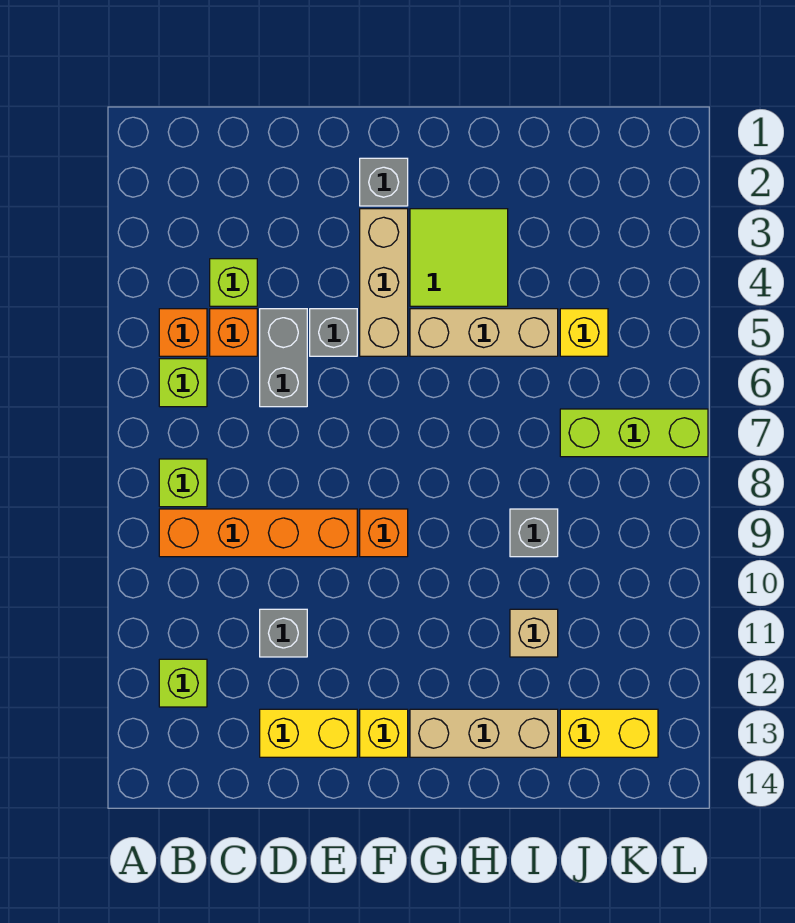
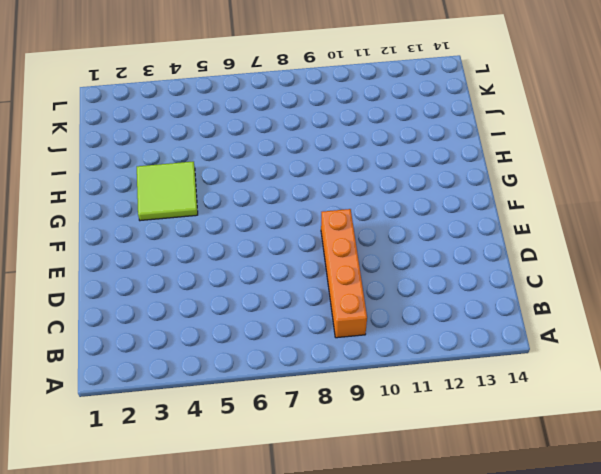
none -> orange brick B5 level 1
none -> lime brick B6 level 1
none -> lime brick B8 level 1

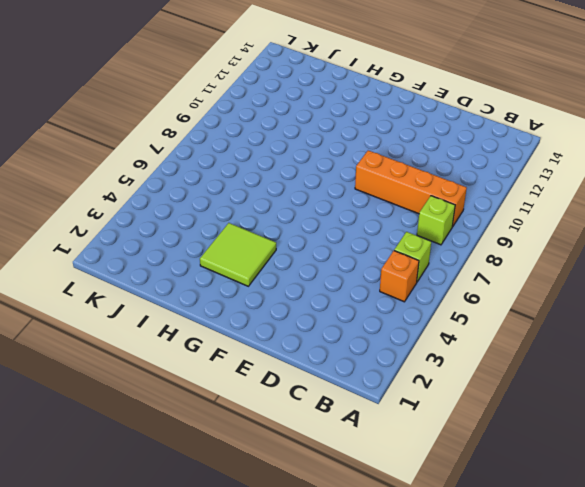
none -> lime brick B12 level 1
none -> lime brick C4 level 1
none -> orange brick C5 level 1

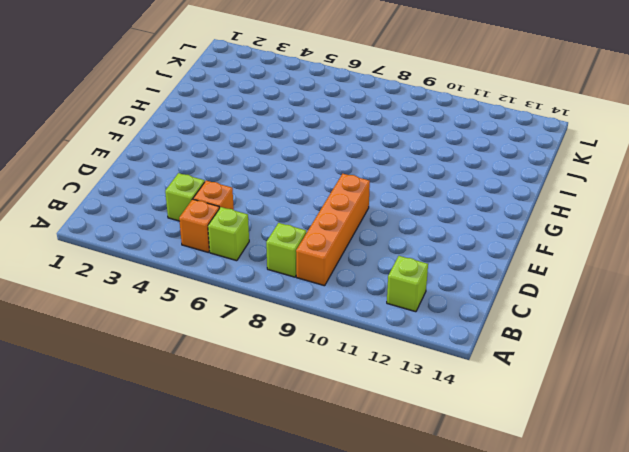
none -> grey brick D5:D6 level 1
none -> grey brick D11 level 1
none -> yellow brick D13:E13 level 1

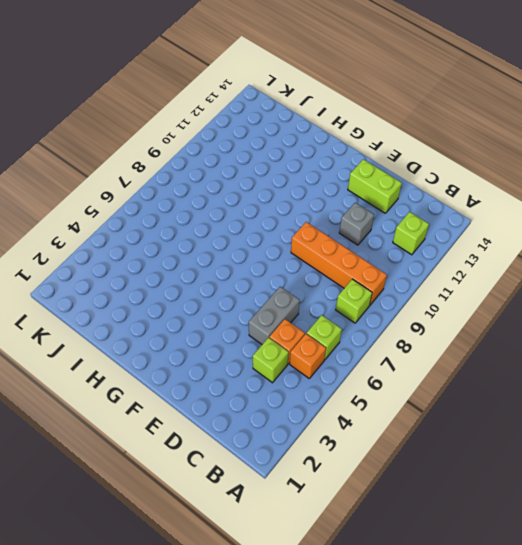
lime brick D13:E13 level 1 -> yellow brick D13:E13 level 1
none -> grey brick E5 level 1
none -> grey brick F2 level 1
none -> tan brick F3:F5 level 1

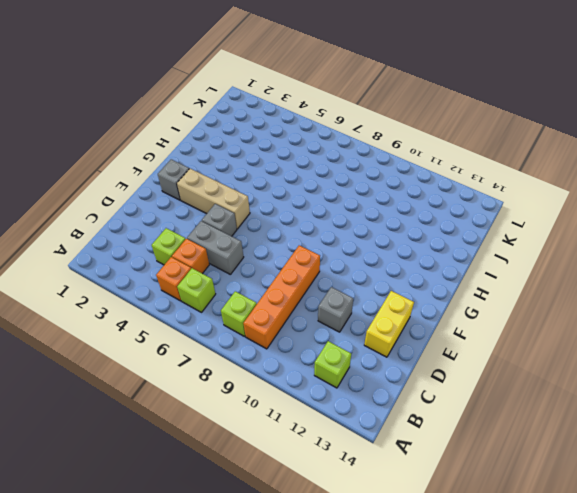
none -> orange brick F9 level 1
none -> yellow brick F13 level 1
none -> lime tile G3:H4 level 1

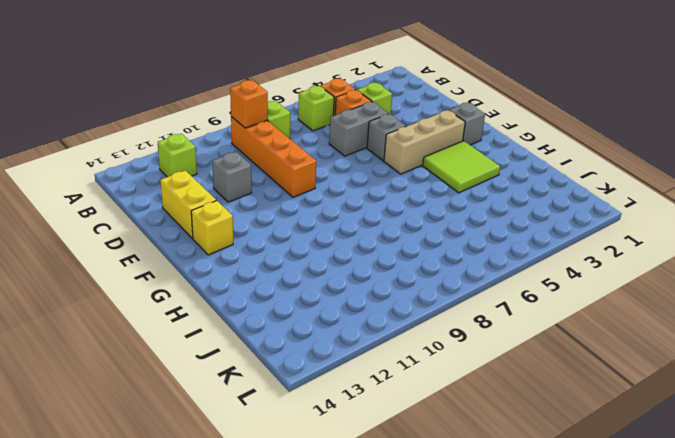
orange brick B9 level 2 -> orange brick F9 level 1
none -> tan brick G5:I5 level 1
none -> tan brick G13:I13 level 1
none -> grey brick I9 level 1

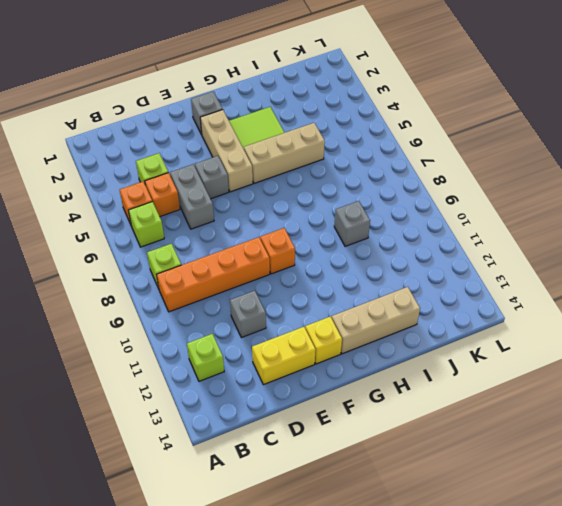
none -> tan brick I11 level 1
none -> yellow brick J5 level 1
none -> lime brick J7:L7 level 1

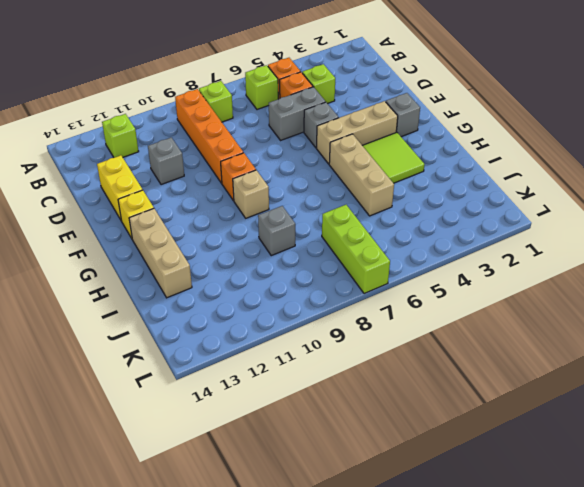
tan brick G9 level 1 -> tan brick I11 level 1
none -> yellow brick J5 level 1
none -> yellow brick J13:K13 level 1

